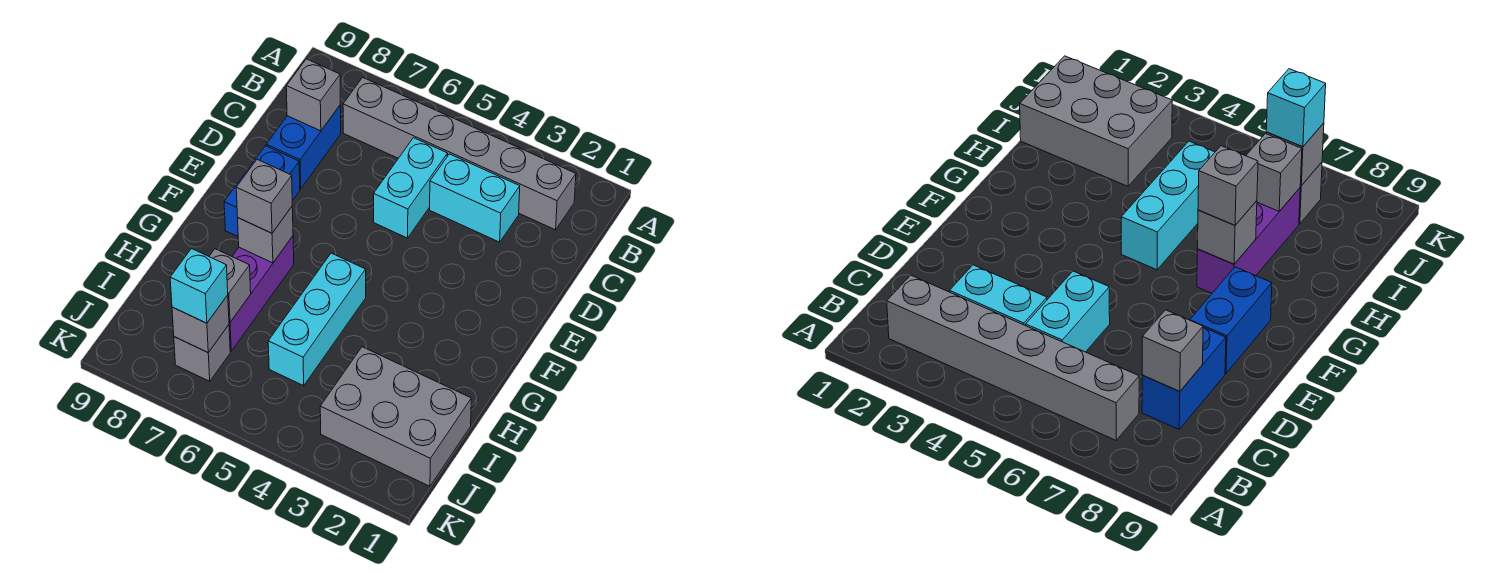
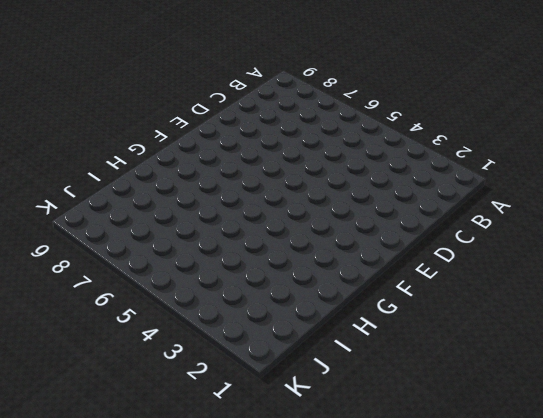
none -> grey brick B2:B7 level 1
none -> cyan brick C3:C4 level 1
none -> cyan brick C5:D5 level 1

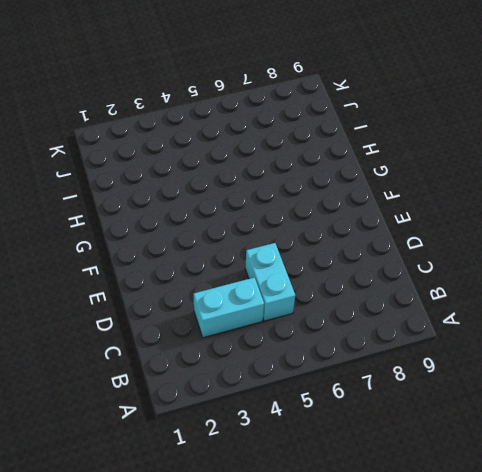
none -> grey brick B2:B7 level 1
none -> blue brick C8:D8 level 1
none -> blue brick E8:F8 level 1

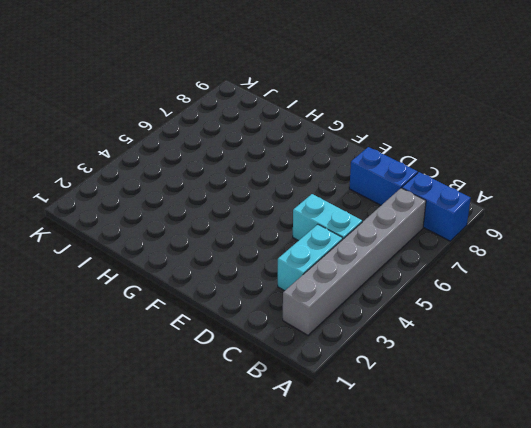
blue brick A8:B8 level 1 -> blue brick E8:F8 level 1
none -> cyan brick G5:I5 level 1
none -> purple brick G7:I7 level 1
none -> grey brick I1:J3 level 1

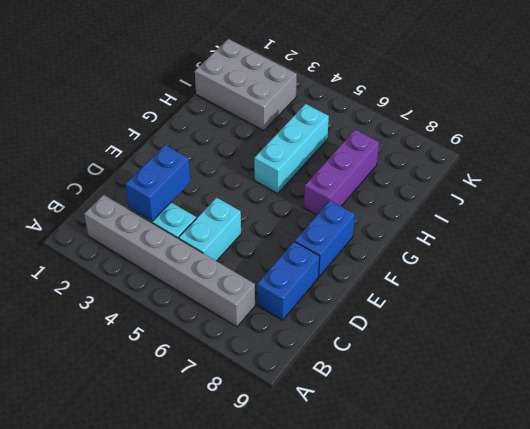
blue brick C3:D3 level 2 -> none
none -> grey brick J7 level 1
none -> grey brick C8 level 2
none -> grey brick G7 level 2

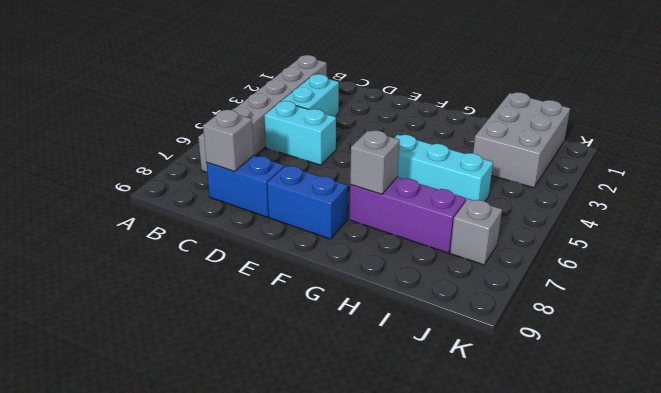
none -> grey brick I7 level 2
none -> grey brick J7 level 2
none -> grey brick G7 level 3

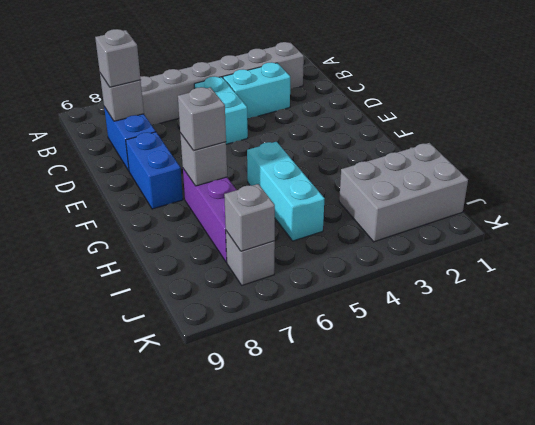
grey brick C8 level 3 -> grey brick I7 level 2
none -> cyan brick J7 level 3

